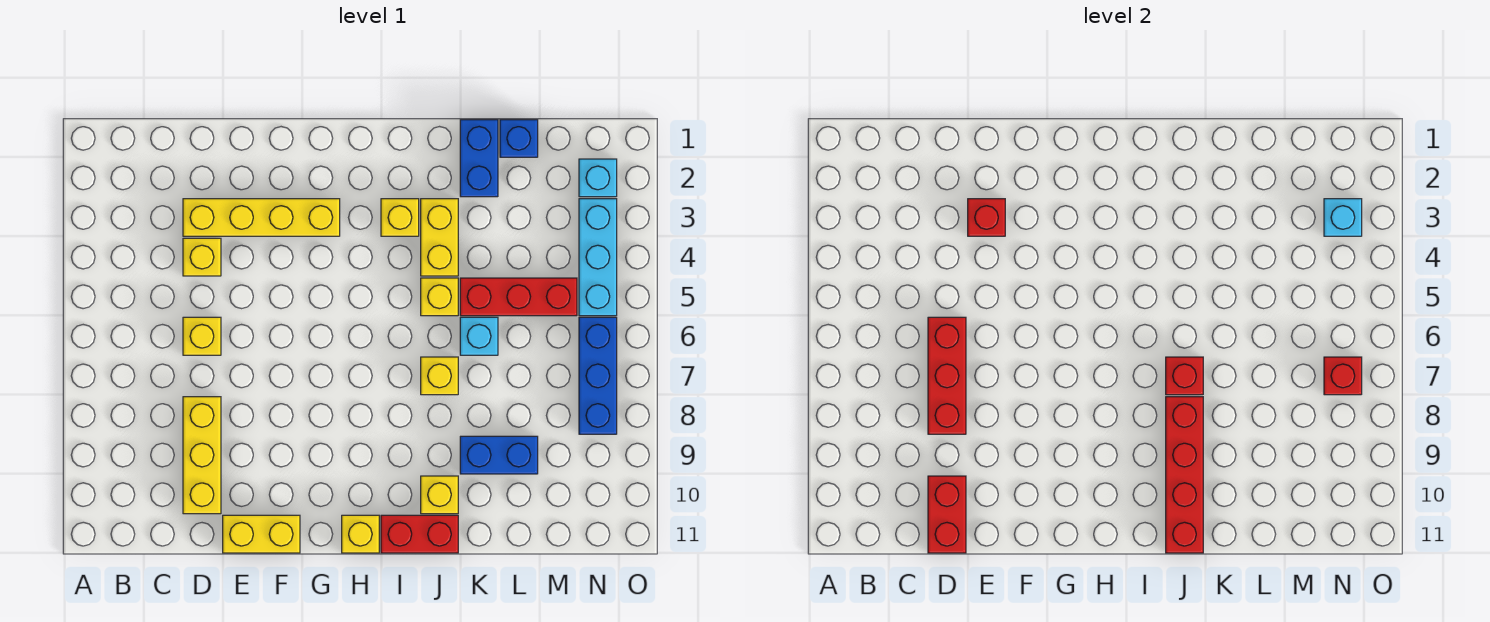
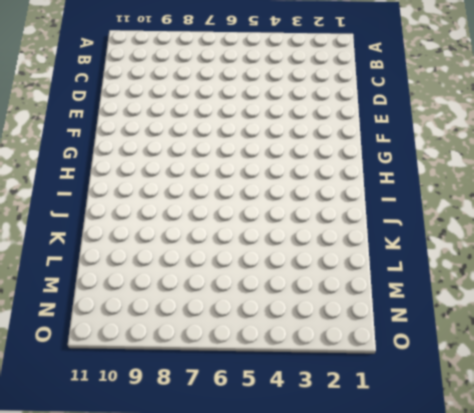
none -> yellow brick D3:G3 level 1
none -> yellow brick D4 level 1
none -> yellow brick D6 level 1

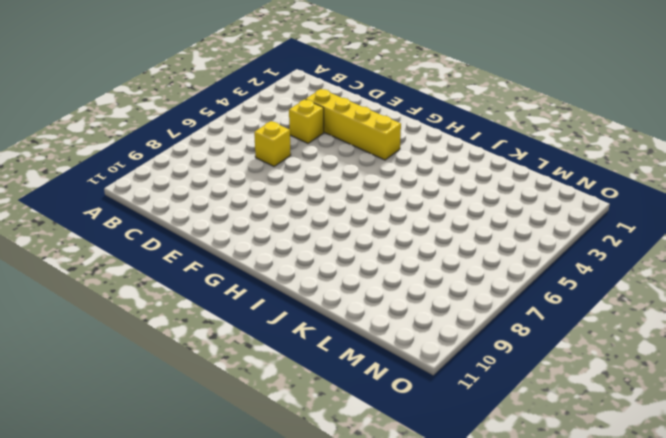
none -> yellow brick D8:D10 level 1
none -> yellow brick E11:F11 level 1
none -> yellow brick H11 level 1

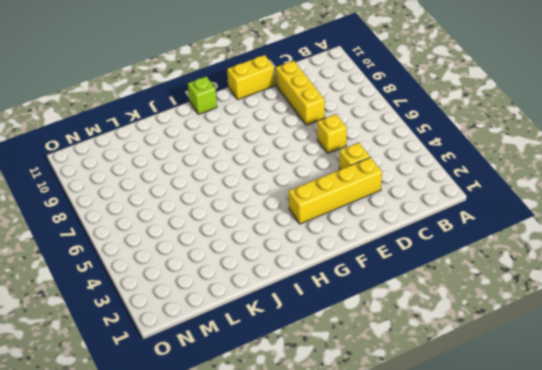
lime brick H11 level 1 -> yellow brick H11 level 1
none -> yellow brick I3 level 1
none -> red brick I11:J11 level 1
none -> yellow brick J3:J4 level 1

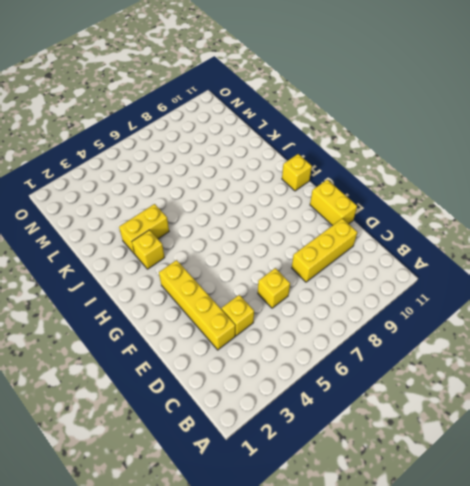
none -> red brick I11:J11 level 1
none -> yellow brick J5 level 1
none -> yellow brick J7 level 1

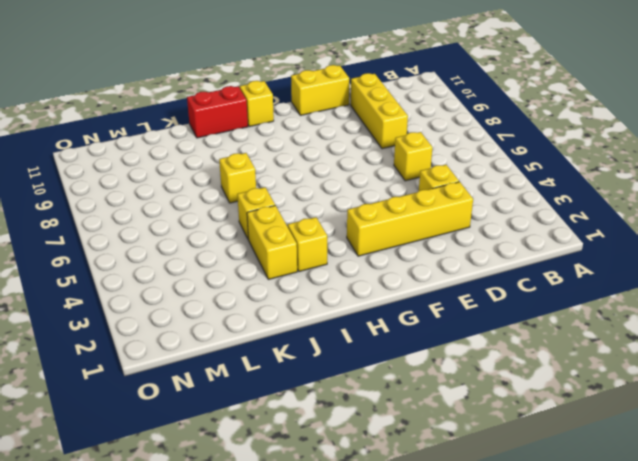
none -> yellow brick J10 level 1
none -> blue brick K1:K2 level 1
none -> red brick K5:M5 level 1

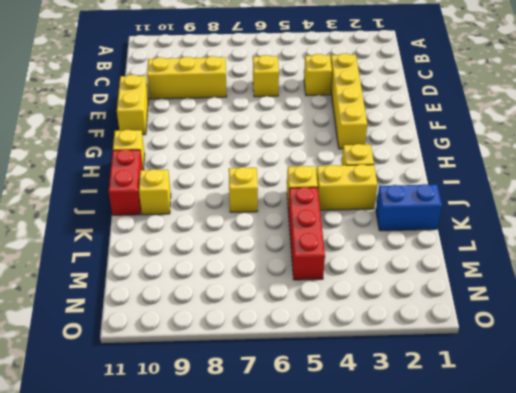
none -> cyan brick K6 level 1
none -> blue brick K9:L9 level 1
none -> blue brick L1 level 1

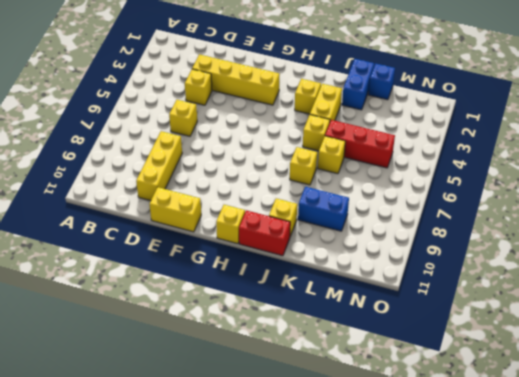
yellow brick K6 level 1 -> cyan brick K6 level 1
none -> cyan brick N2 level 1
none -> cyan brick N3:N5 level 1
none -> blue brick N6:N8 level 1

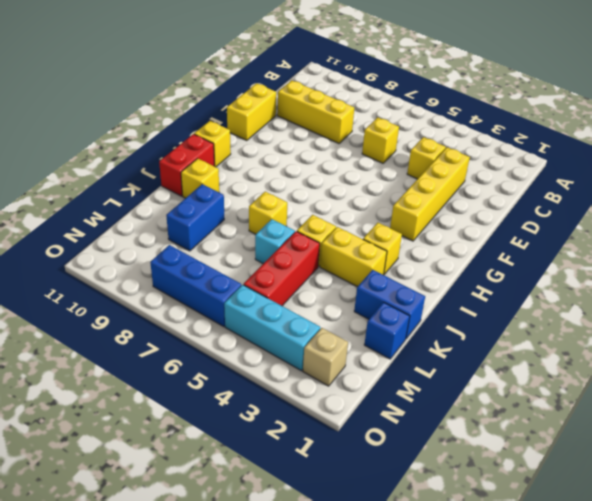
tan brick N2 level 1 -> cyan brick N2 level 1
none -> red brick D6:D8 level 2
none -> red brick D10:D11 level 2
none -> red brick E3 level 2

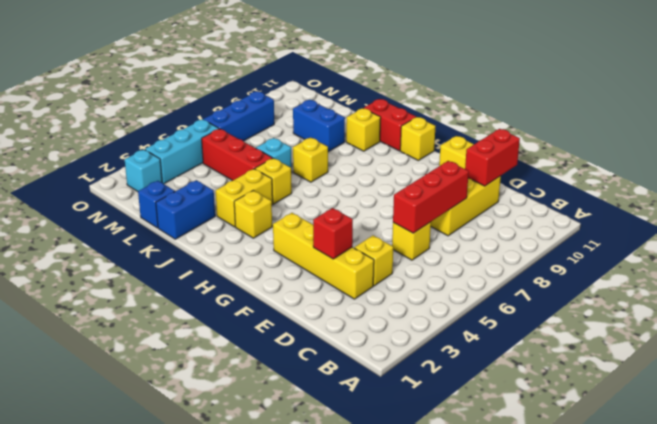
none -> red brick J7 level 2
none -> red brick J8:J11 level 2
none -> cyan brick N3 level 2

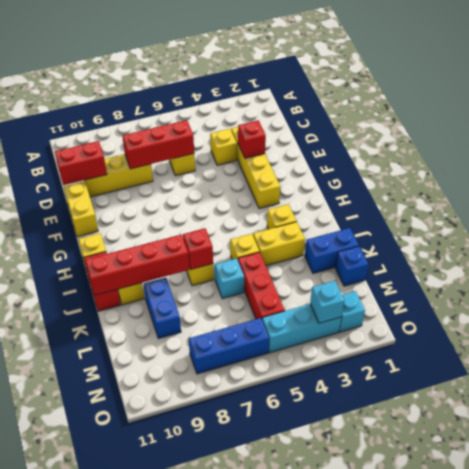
none -> red brick N7 level 2

